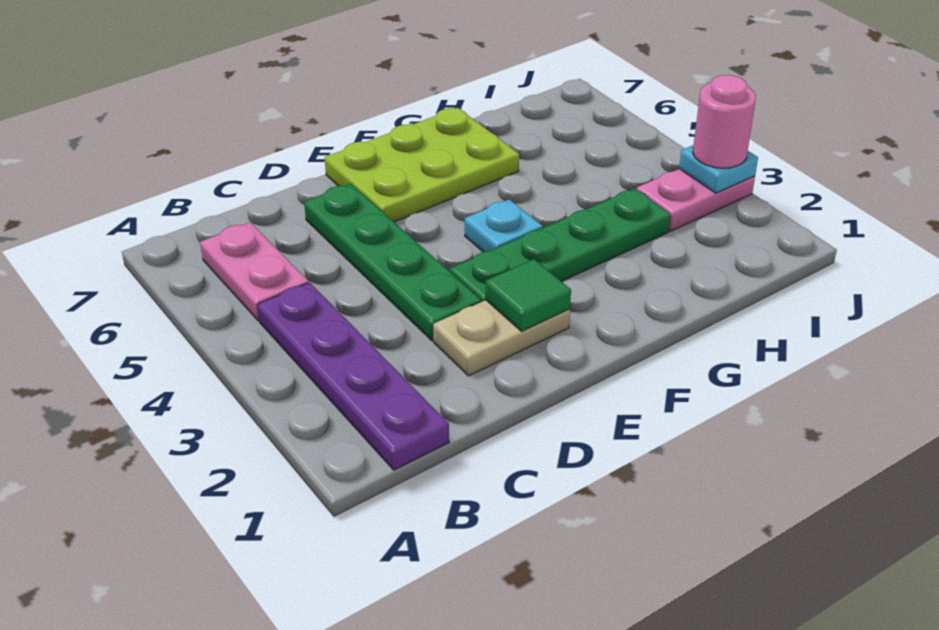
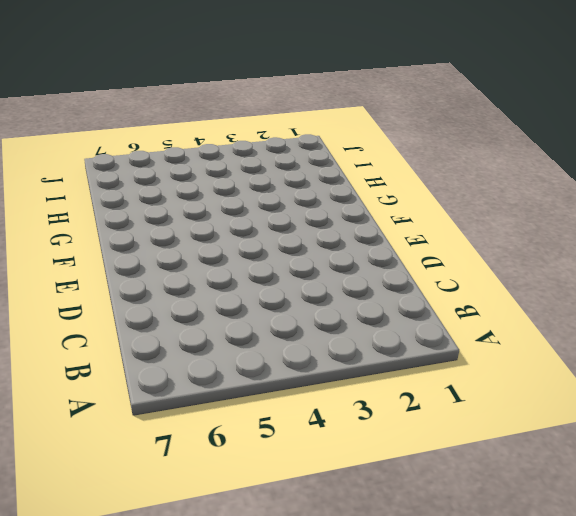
none -> purple plate B1:B4 level 1
none -> pink plate B5:B6 level 1

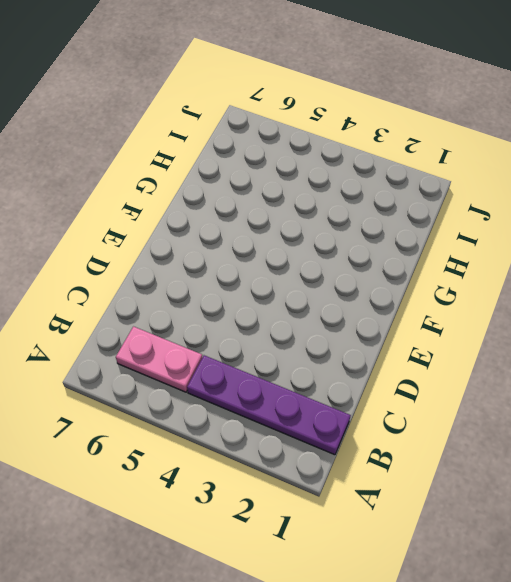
none -> tan plate D2:E2 level 1
none -> green plate D3:D6 level 1

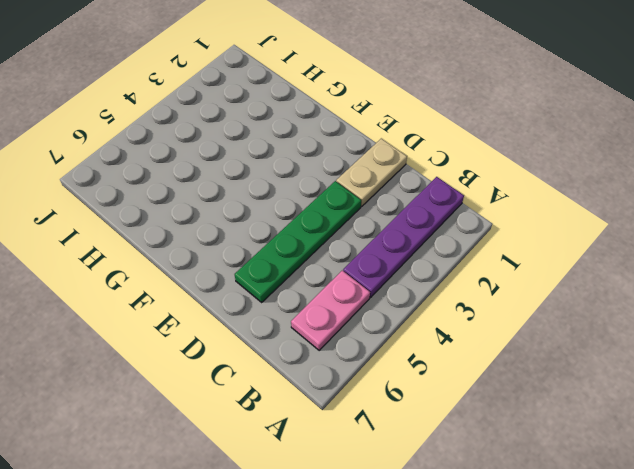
tan plate D1:D2 level 1 -> tan plate D2:E2 level 1
none -> green plate E3:H3 level 1
none -> lime plate E6:G7 level 1

